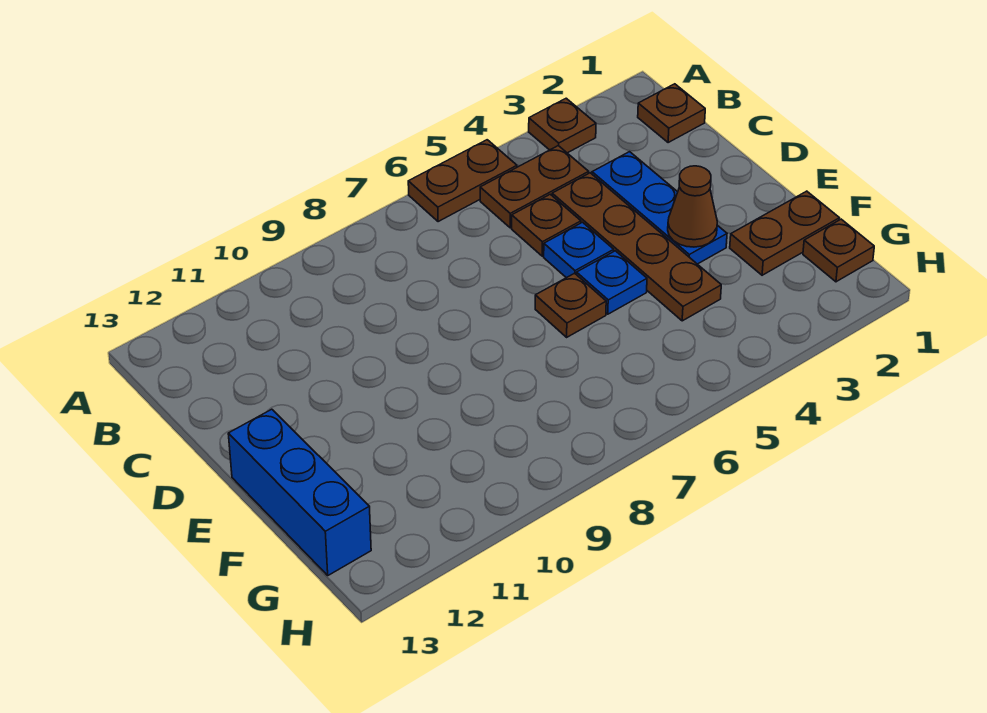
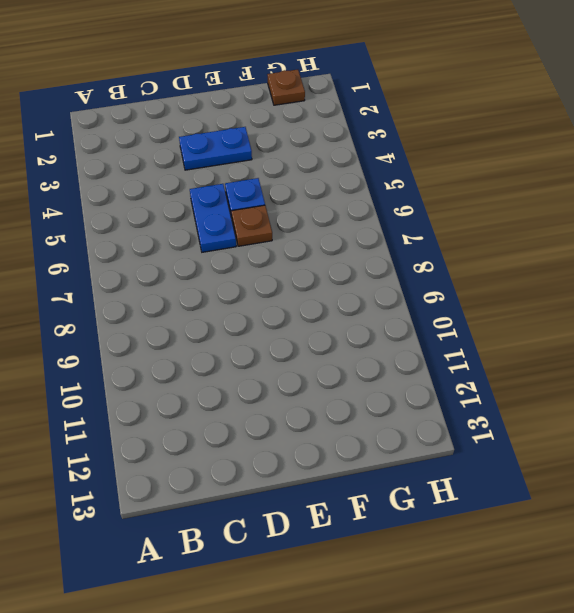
blue plate D3:E3 level 1 -> blue plate C3:E3 level 1
blue plate D5:D6 level 1 -> blue plate D5 level 1
none -> brown plate A3 level 1
none -> brown plate A5:A6 level 1
none -> brown plate B1 level 1

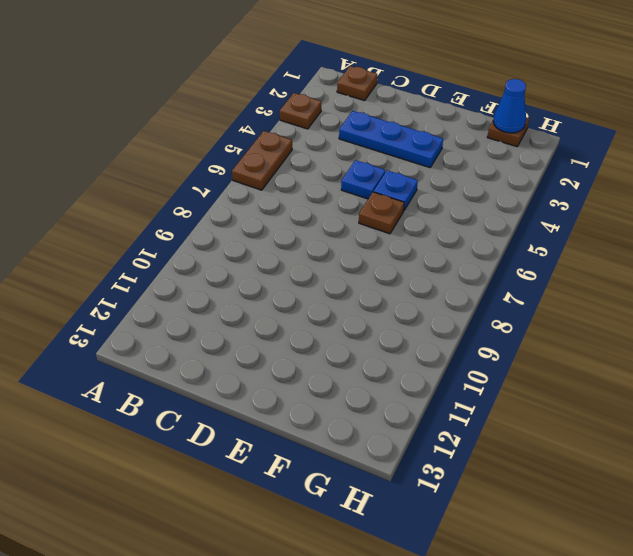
blue cone G1 level 2 -> none
none -> brown plate B4:B5 level 1
none -> brown plate C4:F4 level 1
none -> brown plate C5 level 1

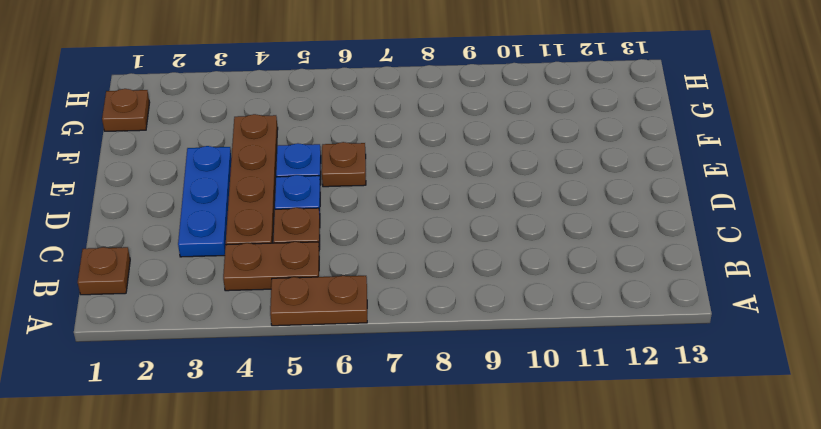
none -> brown plate A3 level 1
none -> blue brick E13:G13 level 1
none -> brown plate F1:F2 level 1

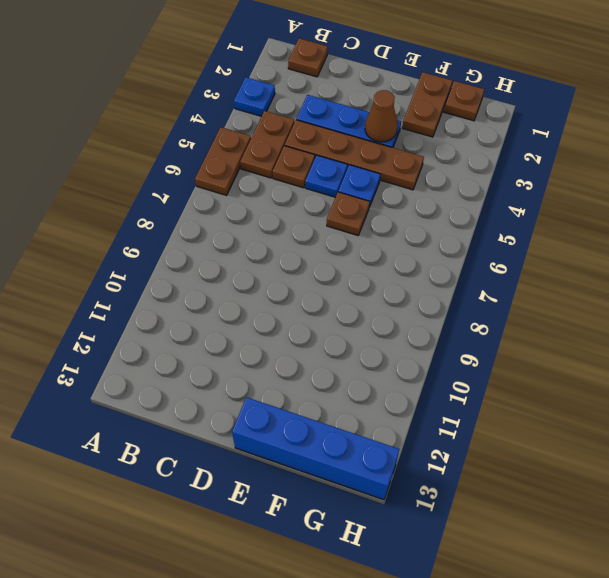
blue plate A3 level 1 -> brown plate A3 level 1
blue brick E13:H13 level 1 -> blue brick E13:G13 level 1

